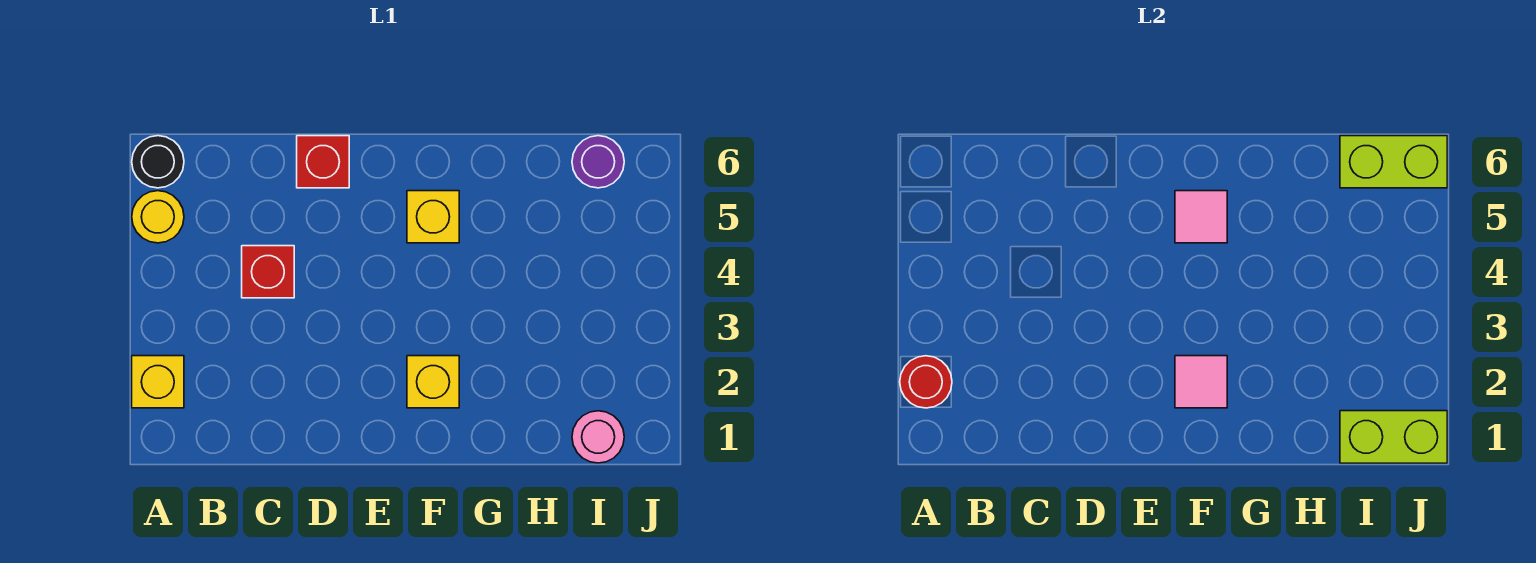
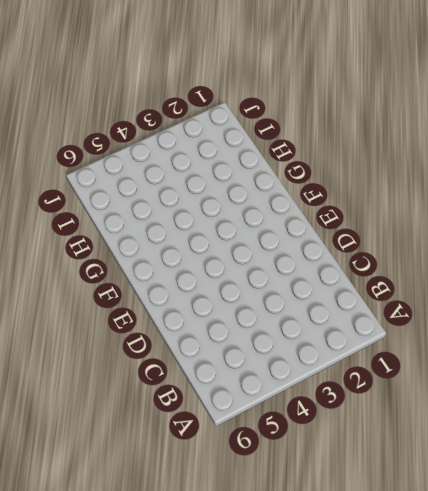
none -> yellow brick A2 level 1
none -> yellow round brick A5 level 1
none -> black round brick A6 level 1

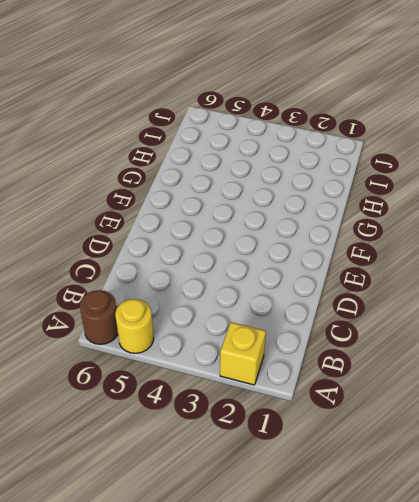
brown round brick A6 level 1 -> black round brick A6 level 1
none -> red brick C4 level 1
none -> red brick D6 level 1
none -> yellow brick F2 level 1

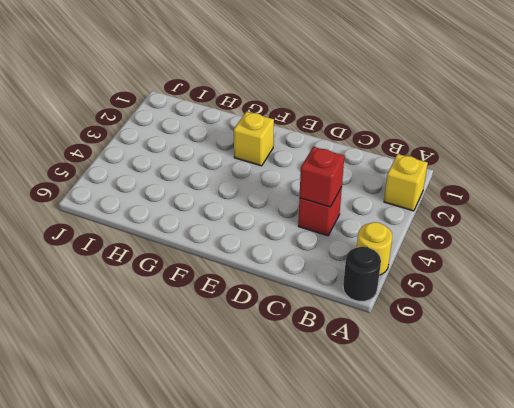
red brick C4 level 2 -> red brick D6 level 1
none -> yellow brick F5 level 1
none -> pink round brick I1 level 1
none -> purple round brick I6 level 1

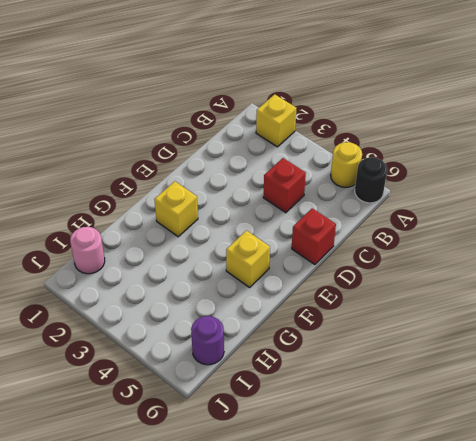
none -> red round brick A2 level 2
none -> pink tile F2 level 2
none -> pink tile F5 level 2

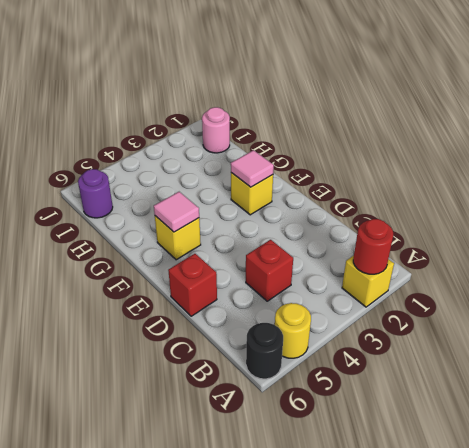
none -> lime brick I1:J1 level 2
none -> lime brick I6:J6 level 2

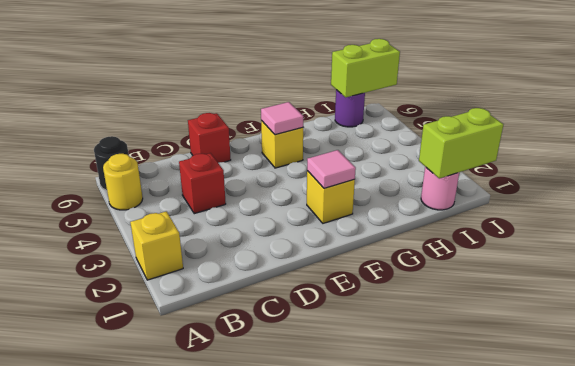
none -> red round brick A2 level 2

